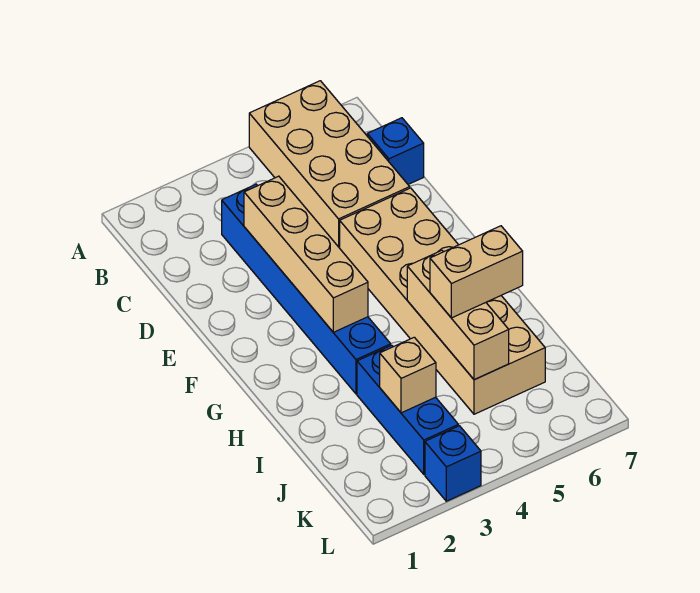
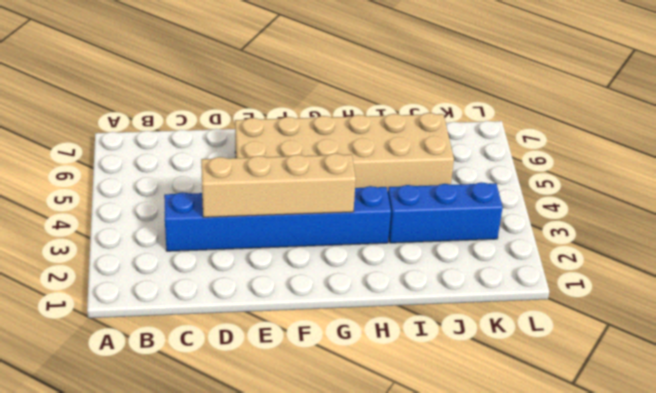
none -> tan brick A5:D6 level 1
none -> blue brick C7 level 1

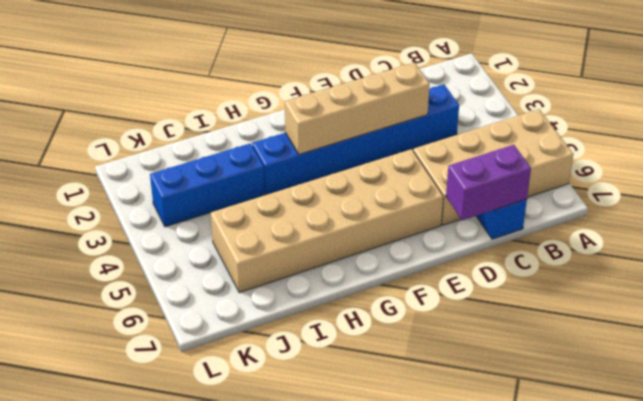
purple brick C7:D7 level 2 -> none
none -> blue brick L3 level 1
none -> tan brick H5:J5 level 2

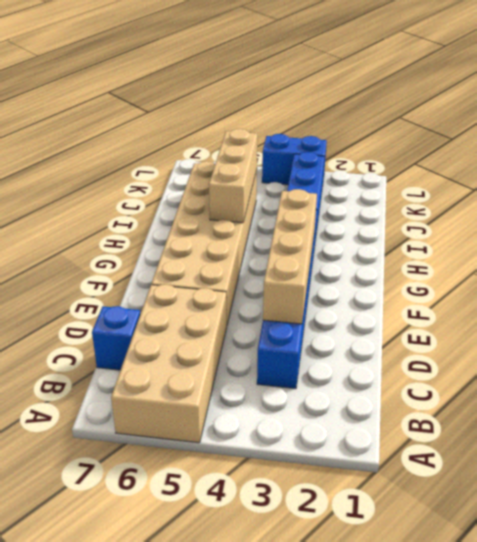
blue brick L3:L4 level 1 -> blue brick L3 level 1
none -> tan brick J3 level 2
none -> tan brick I5:I6 level 3

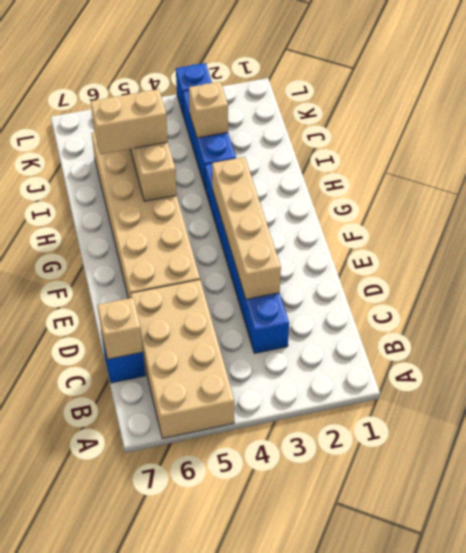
tan brick C7 level 2 -> none

